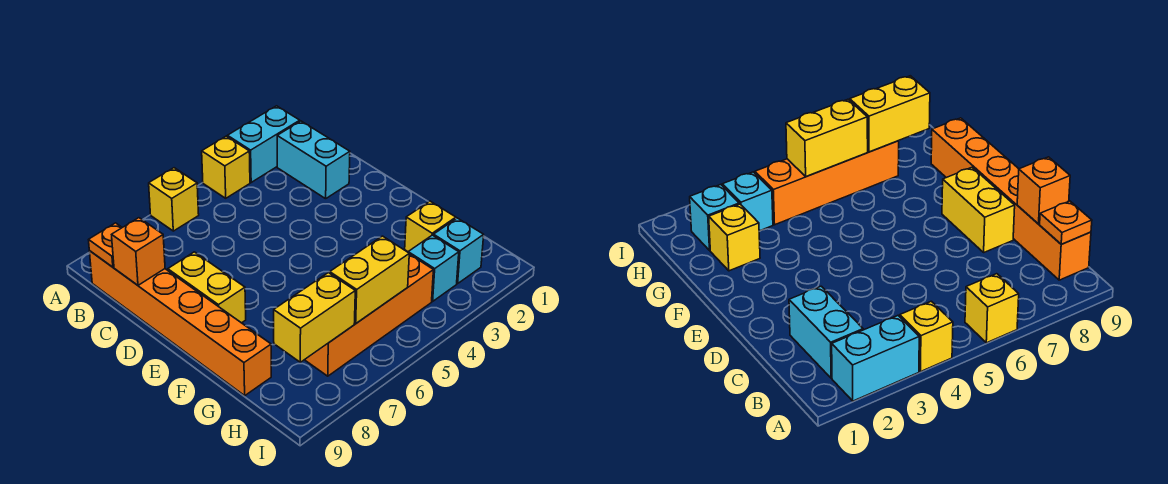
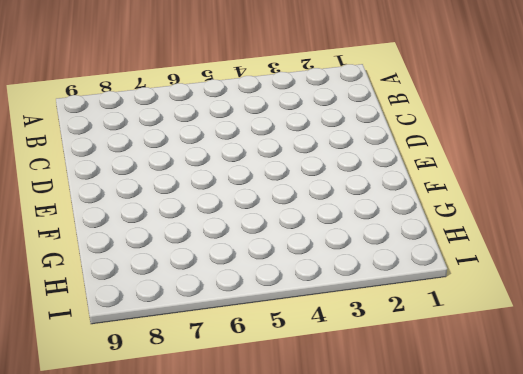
none -> cyan brick A2:A3 level 1
none -> yellow brick A4 level 1
none -> yellow brick A6 level 1

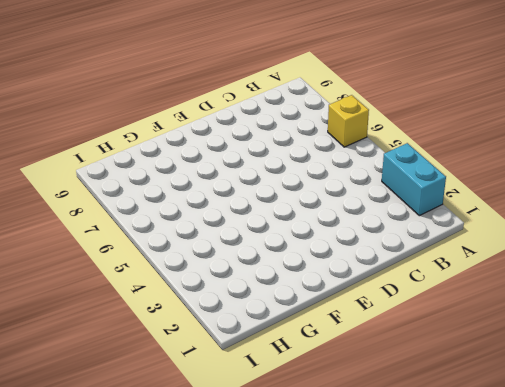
none -> yellow brick A4 level 1
none -> cyan brick B2:C2 level 1
none -> orange brick B9:G9 level 1

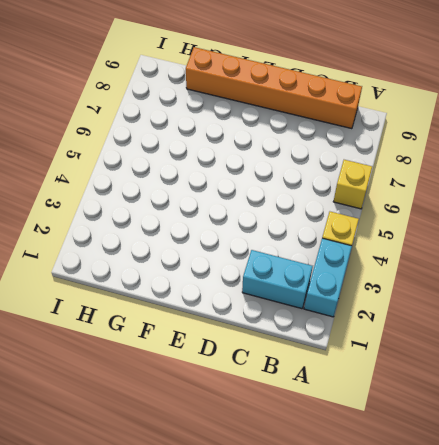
none -> yellow brick D8:E8 level 1
none -> yellow brick G2 level 1
none -> cyan brick H2 level 1

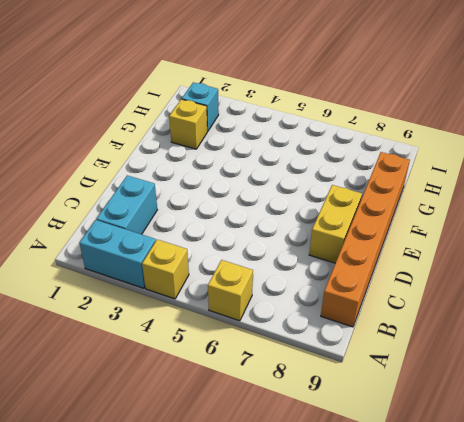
none -> cyan brick H3 level 1
none -> orange brick H4:H7 level 1
none -> orange plate B9 level 2

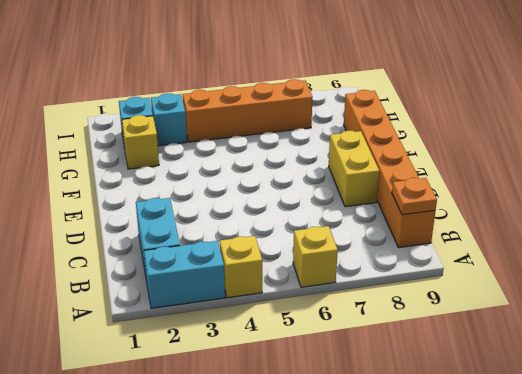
none -> orange brick C9 level 2
none -> yellow brick H5:H6 level 2
none -> yellow brick H7:H8 level 2

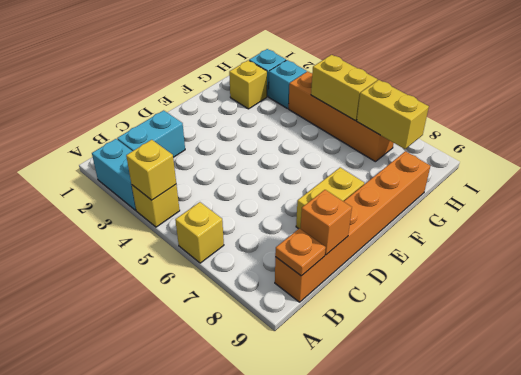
yellow brick A4 level 2 -> none

